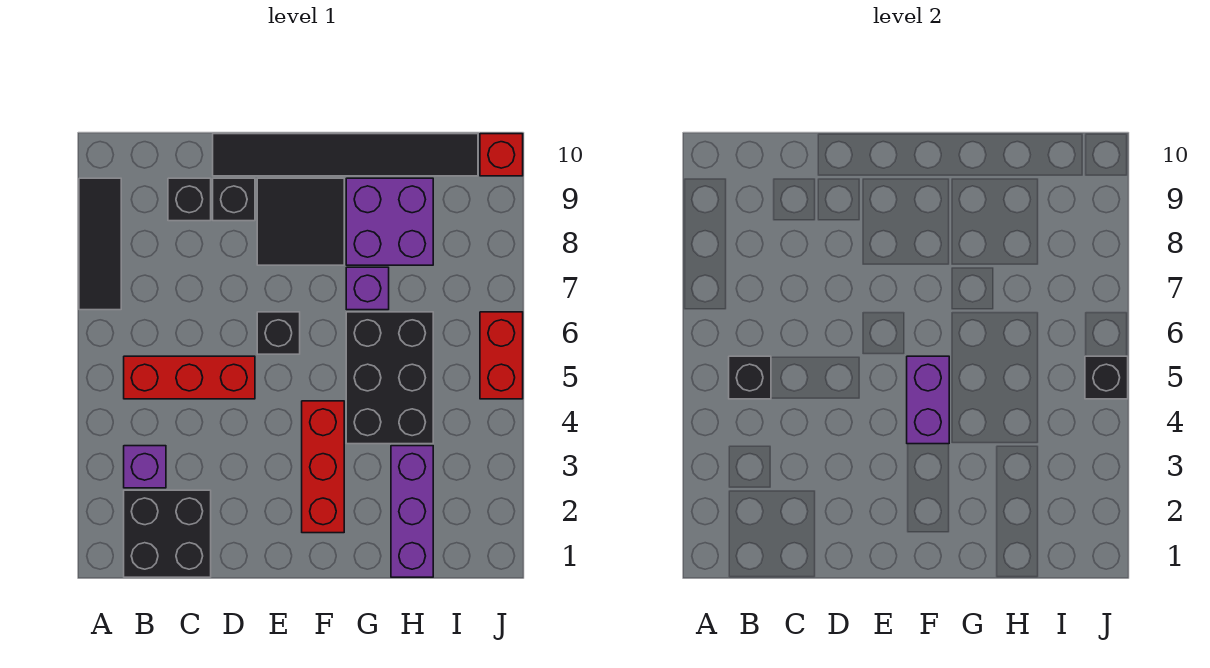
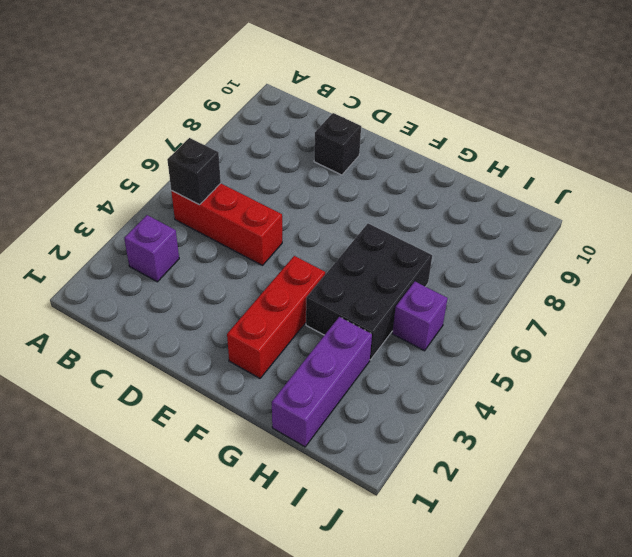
purple brick I5 level 1 -> purple brick G7 level 1
none -> black tile A7:A9 level 1
none -> black brick B1:C2 level 1
none -> black brick C9 level 1

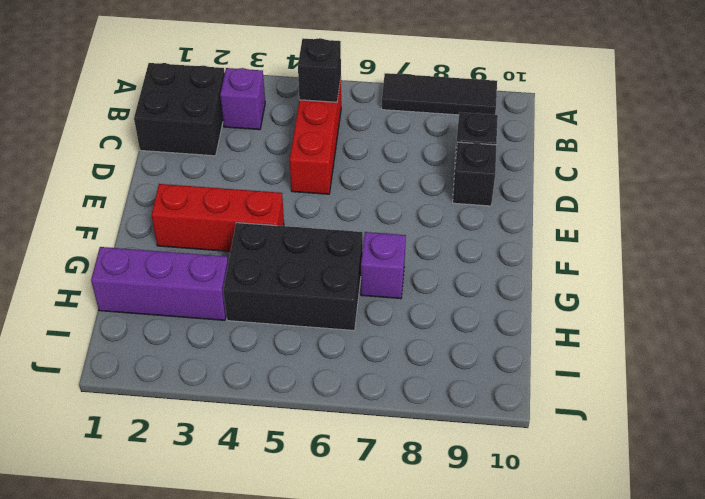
none -> black tile D10:I10 level 1
none -> black brick E6 level 1
none -> black tile E8:F9 level 1

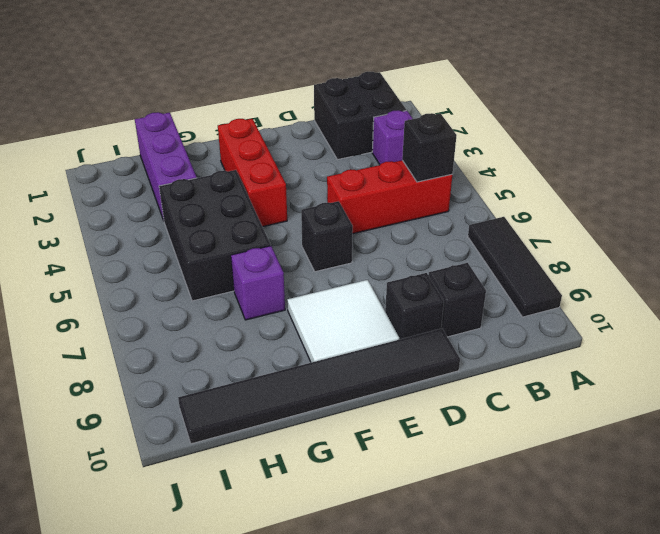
white tile E8:F9 level 1 -> black tile E8:F9 level 1
none -> purple brick G8:H9 level 1
none -> red brick J5:J6 level 1
none -> red brick J10 level 1

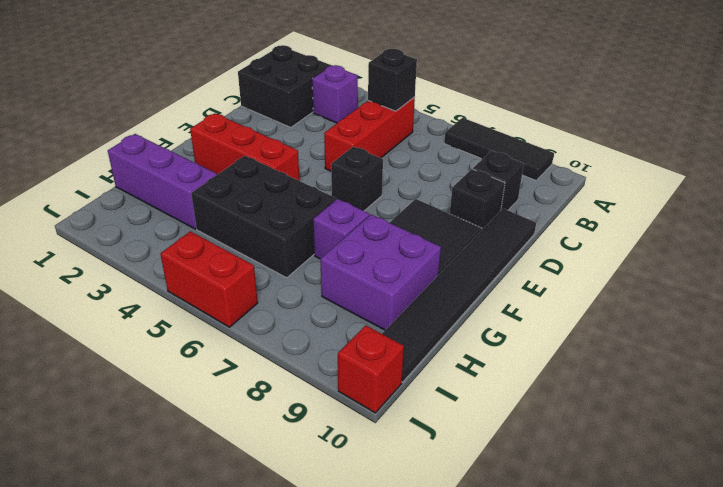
none -> purple brick F4:F5 level 2
none -> black brick J5 level 2

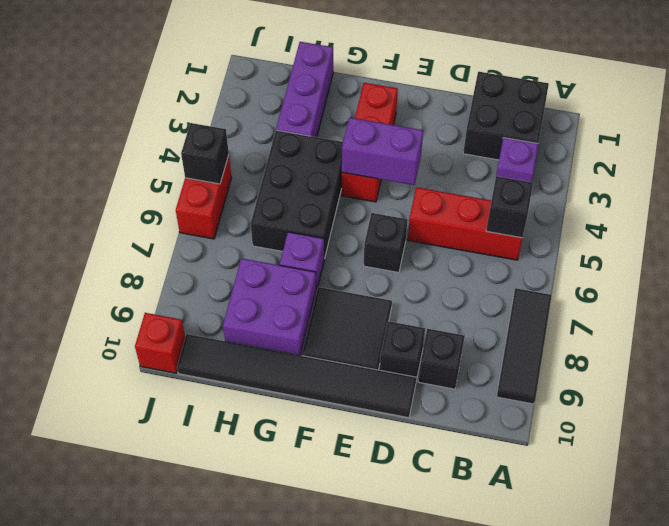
purple brick E4:F4 level 2 -> purple brick F4:F5 level 2

